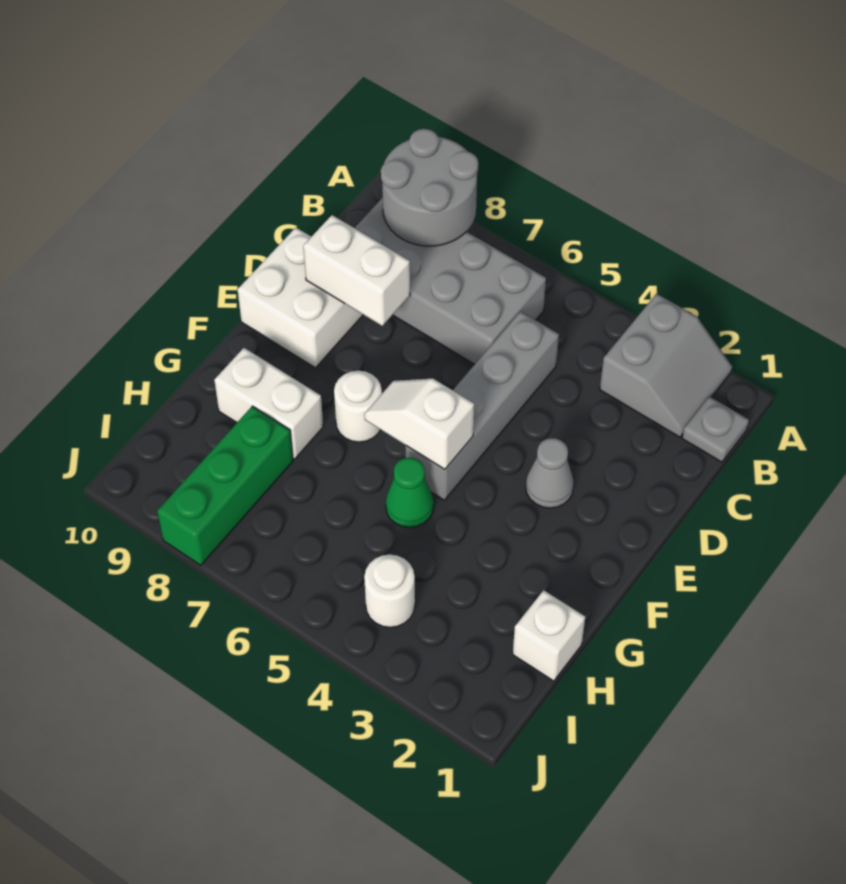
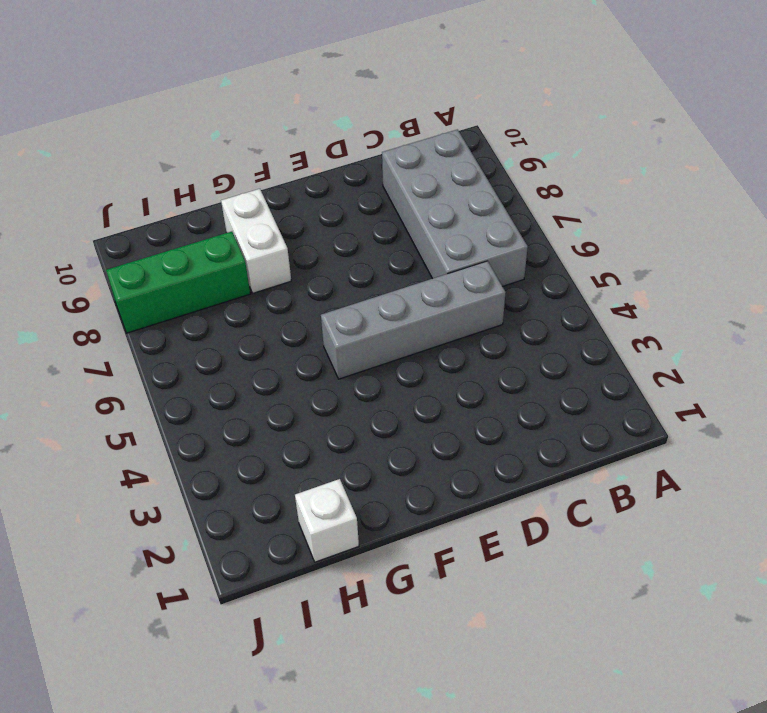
none -> grey slope A2:B3 level 1 top 3
none -> grey plate B1 level 1
none -> white brick D9:E10 level 1

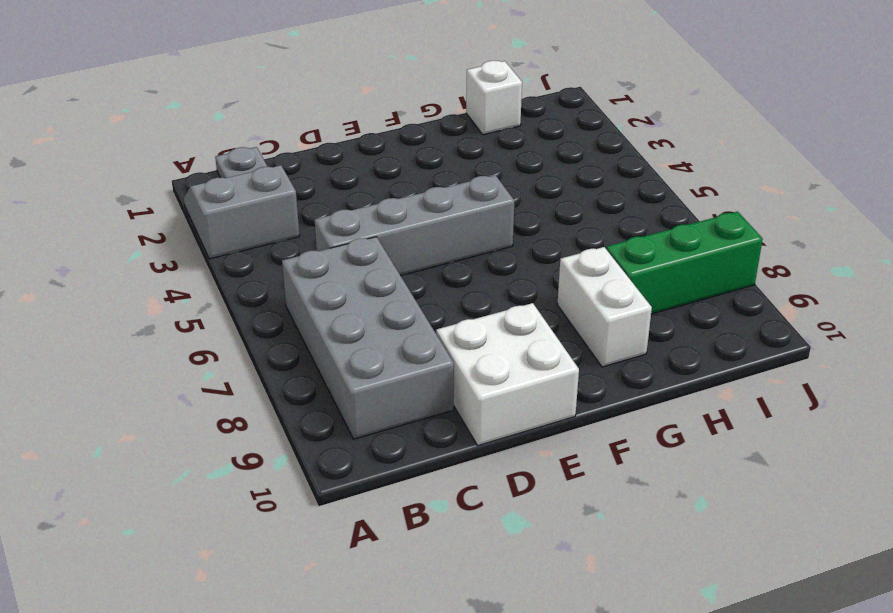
none -> grey cone E3 level 1
none -> white round brick F7 level 1
none -> green cone G5 level 1

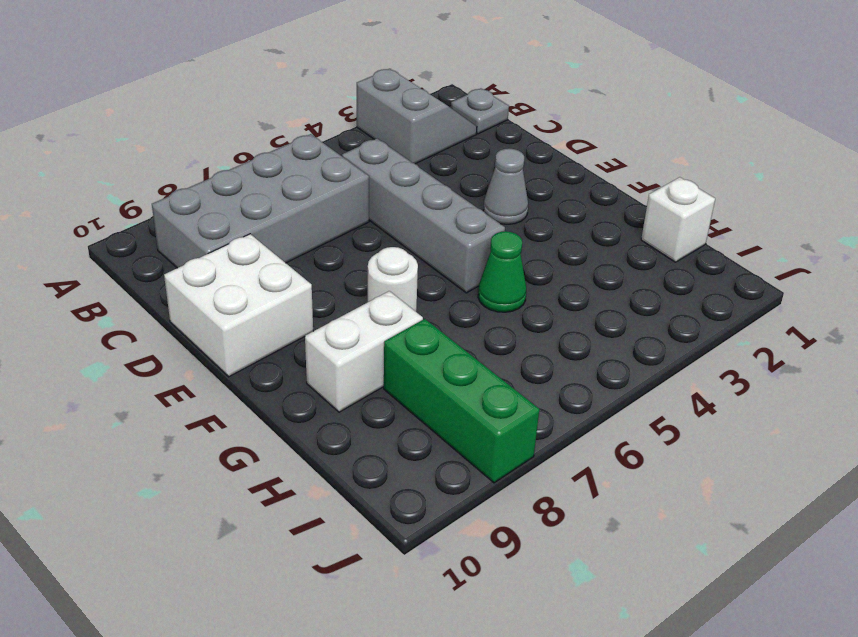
none -> white round brick I4 level 1
none -> grey round brick A8:B9 level 2
none -> white brick D8:D9 level 2

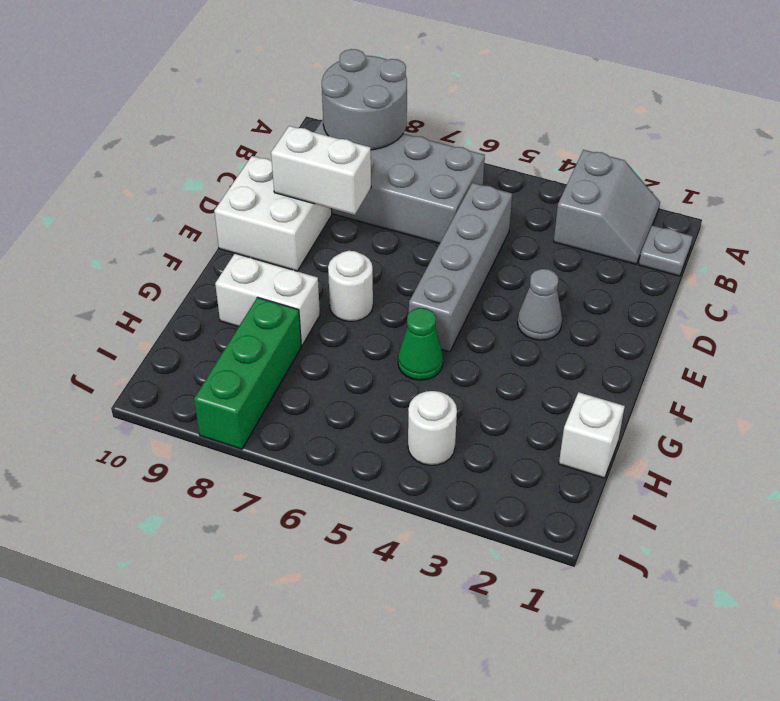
none -> white slope F5:F6 level 2 top 5

